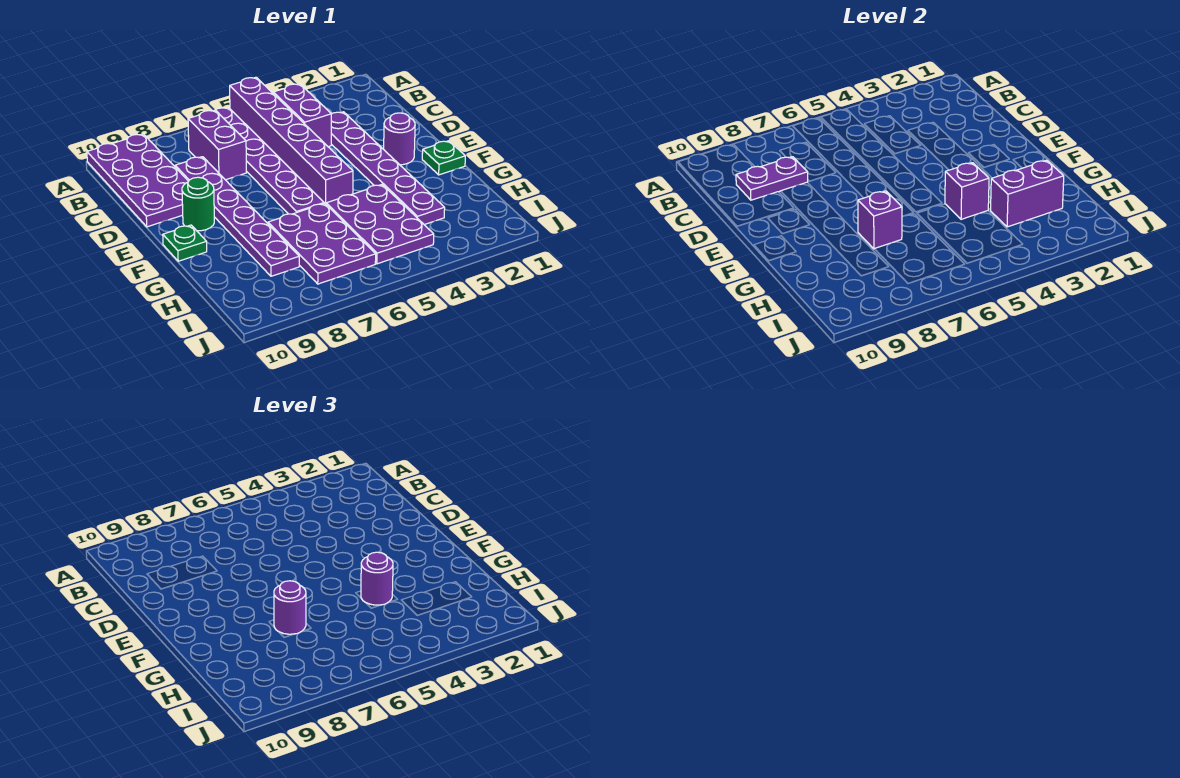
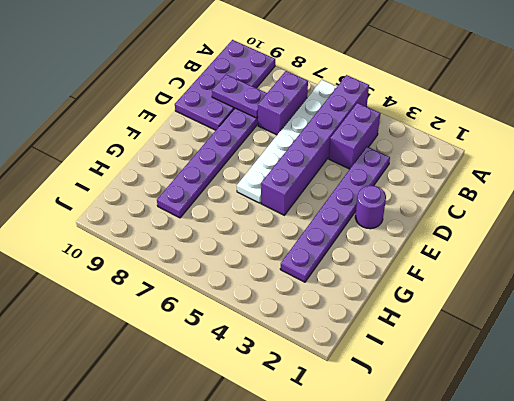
white plate A6:F6 level 1 -> purple plate A6:F6 level 1
none -> green round brick E9 level 1
none -> green plate F1 level 1
none -> green plate F10 level 1

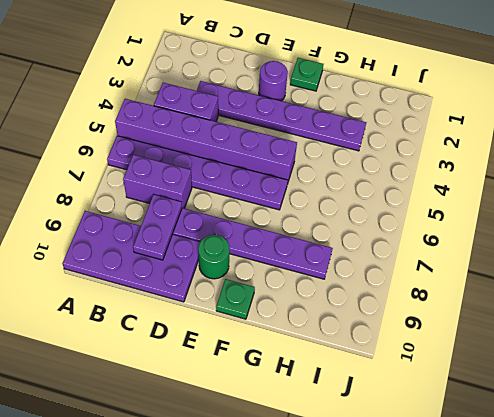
none -> purple plate G4:I5 level 1
none -> purple plate G6:I7 level 1
none -> purple brick G4 level 2

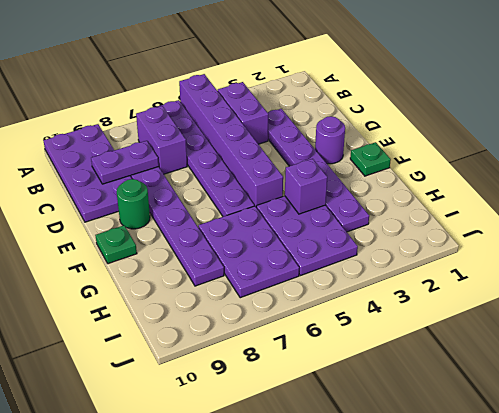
none -> purple brick G7 level 2
none -> purple brick H2:H3 level 2
none -> purple round brick G4 level 3

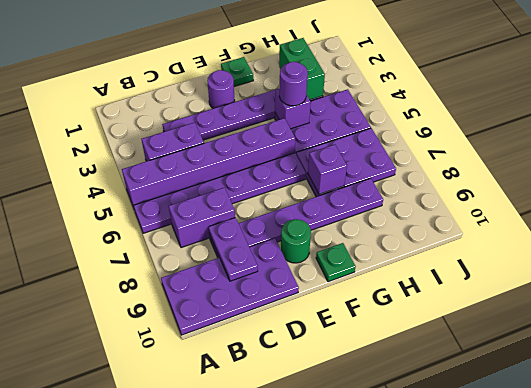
green brick H2:H3 level 2 -> purple brick H2:H3 level 2
none -> purple round brick G7 level 3

